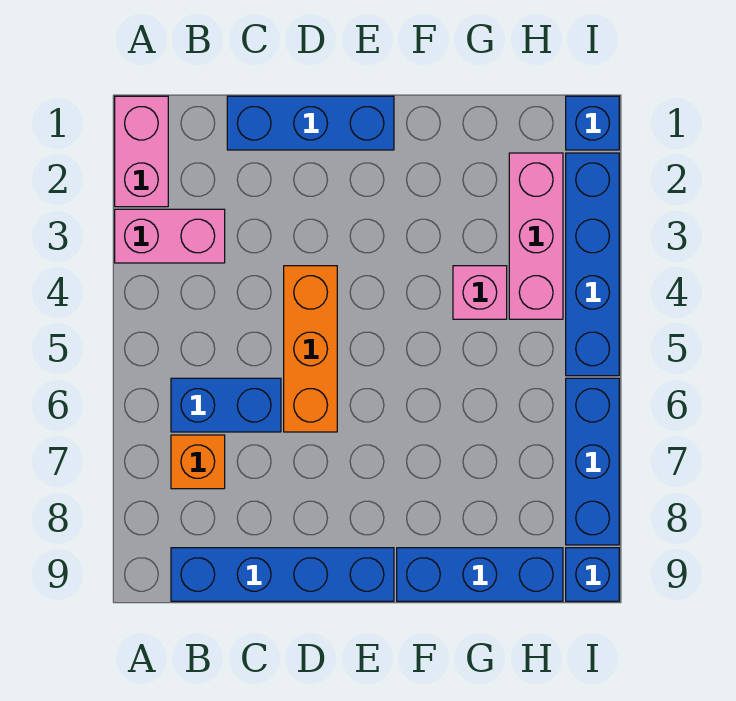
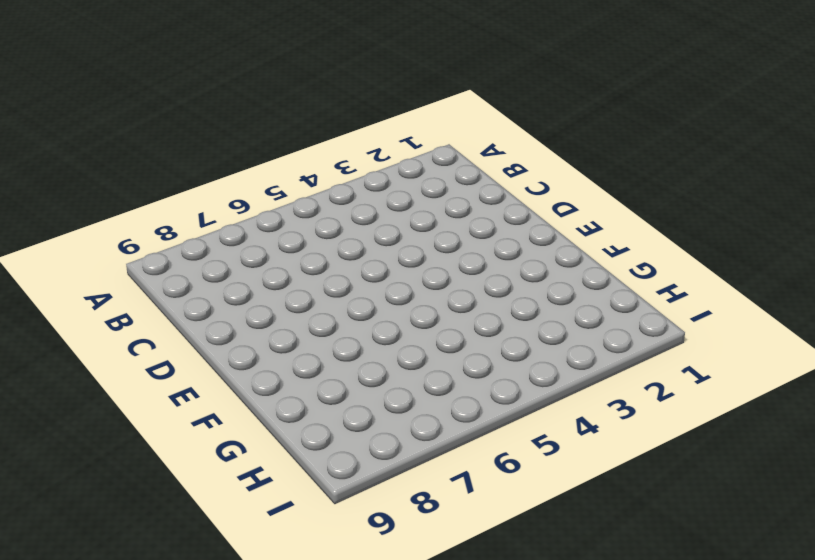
none -> pink brick A1:A2 level 1
none -> pink brick A3:B3 level 1
none -> blue brick B6:C6 level 1

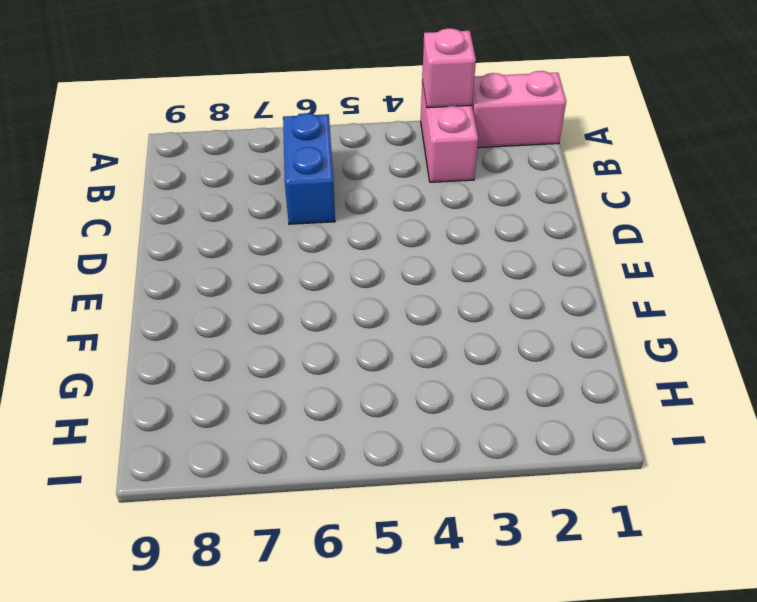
pink brick A3 level 2 -> pink brick G4 level 1
none -> orange brick B7 level 1
none -> blue brick B9:E9 level 1
none -> blue brick C1:E1 level 1

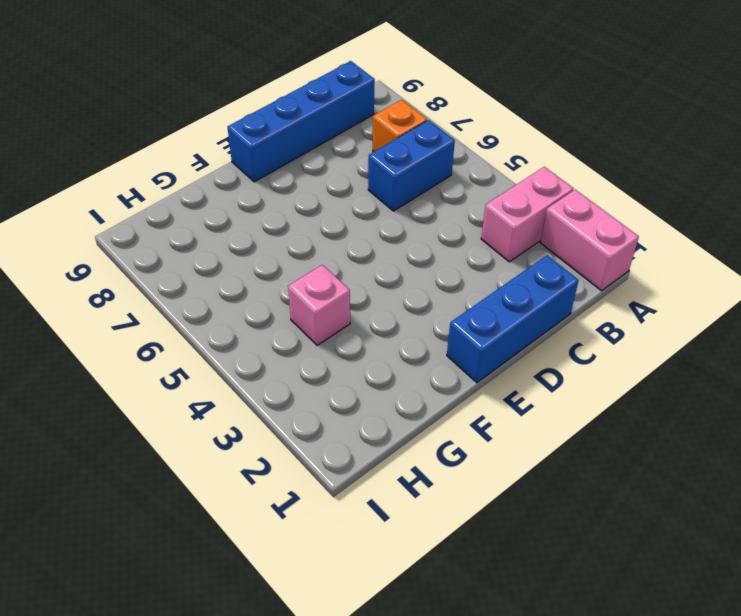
none -> orange brick D4:D6 level 1
none -> blue brick F9:H9 level 1
none -> pink brick H2:H4 level 1

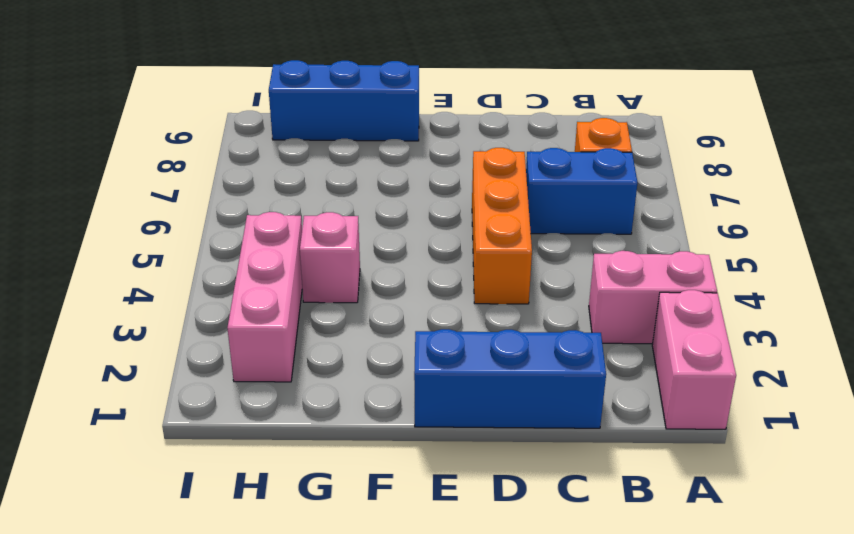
none -> blue brick B9:E9 level 1
none -> blue brick I1 level 1
none -> blue brick I2:I5 level 1

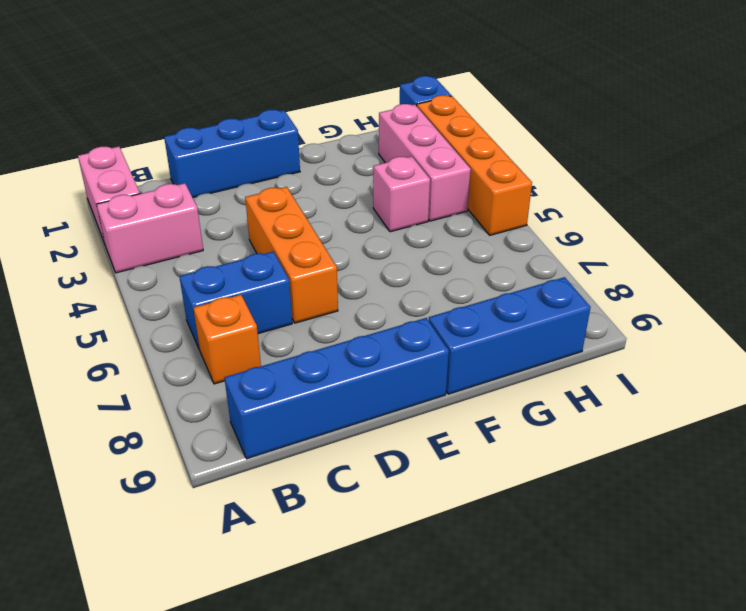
orange brick I2:I5 level 1 -> blue brick I2:I5 level 1
none -> blue brick I6:I8 level 1
none -> blue brick I9 level 1

